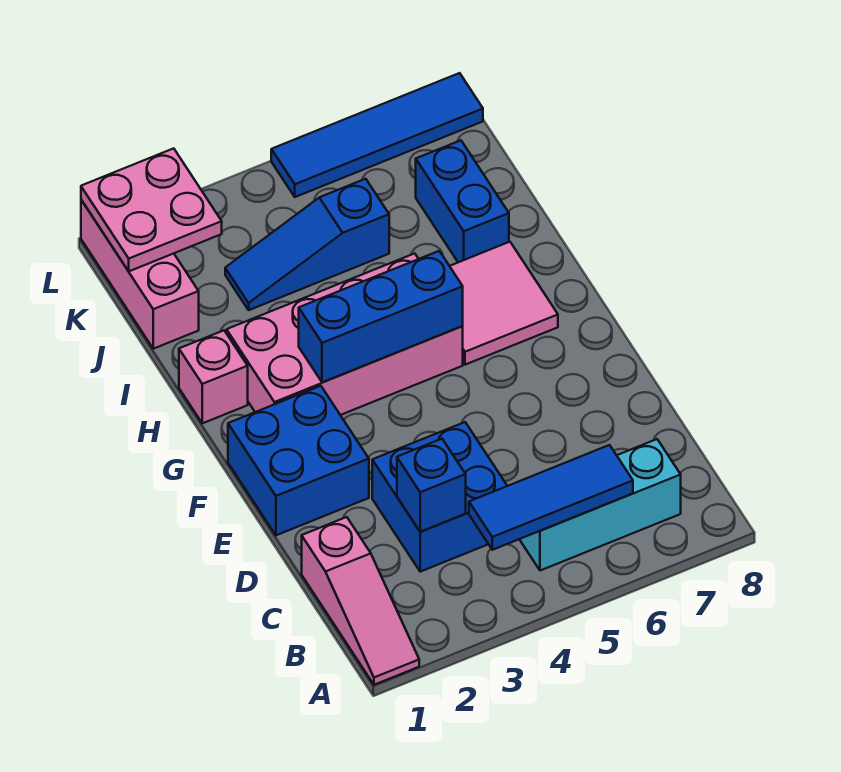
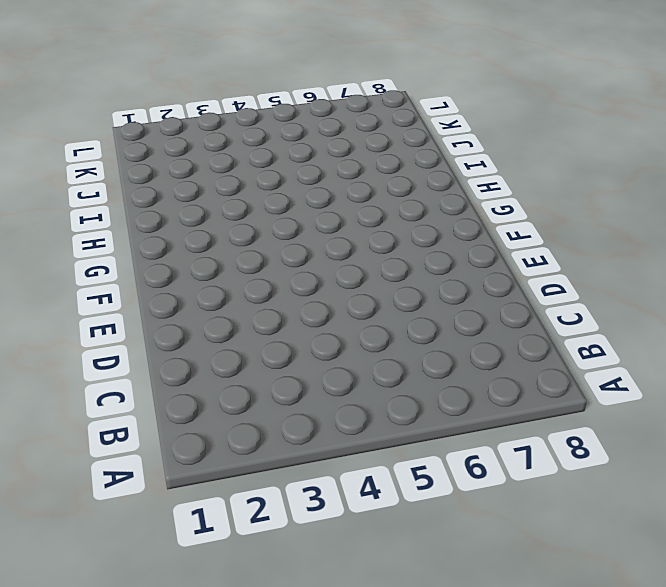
none -> pink slope A1:C1 level 1 top C
none -> cyan brick B5:B7 level 1
none -> blue brick C3:D4 level 1

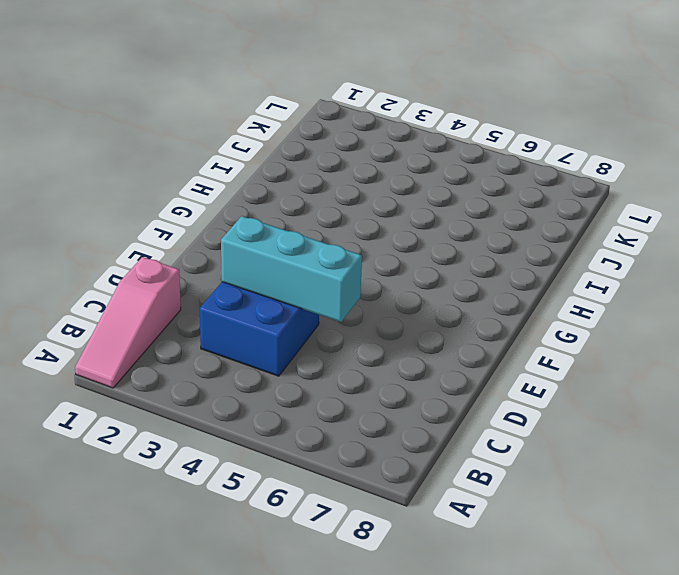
cyan brick D3:D5 level 2 -> cyan brick B5:B7 level 1
none -> blue brick E1:F2 level 1
none -> pink brick G2:H5 level 1
none -> pink tile G6:H7 level 1

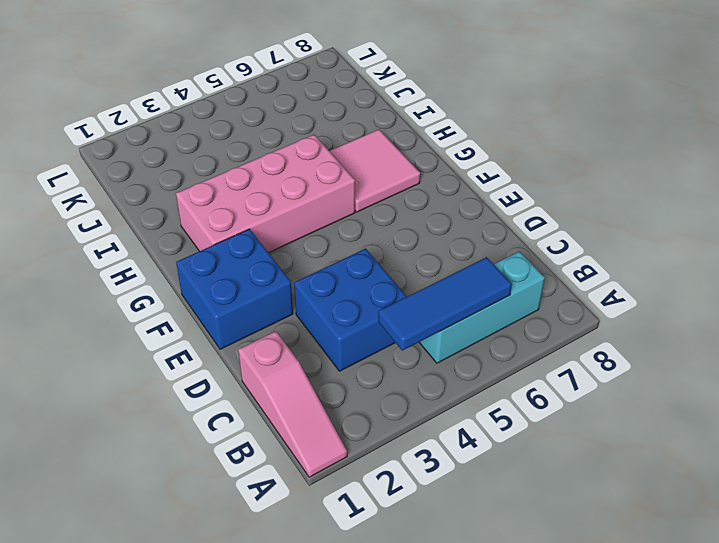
none -> pink brick H1 level 1
none -> blue brick I7:J7 level 1
none -> pink brick J1:L1 level 1

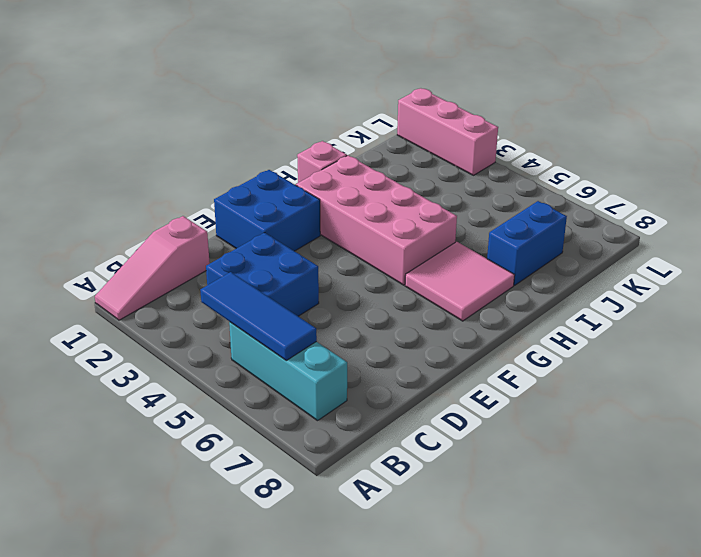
pink brick L1:L3 level 1 -> pink brick J1:L1 level 1
none -> blue slope J3:J5 level 1 top 5
none -> blue tile L5:L8 level 1
none -> blue brick C3 level 2

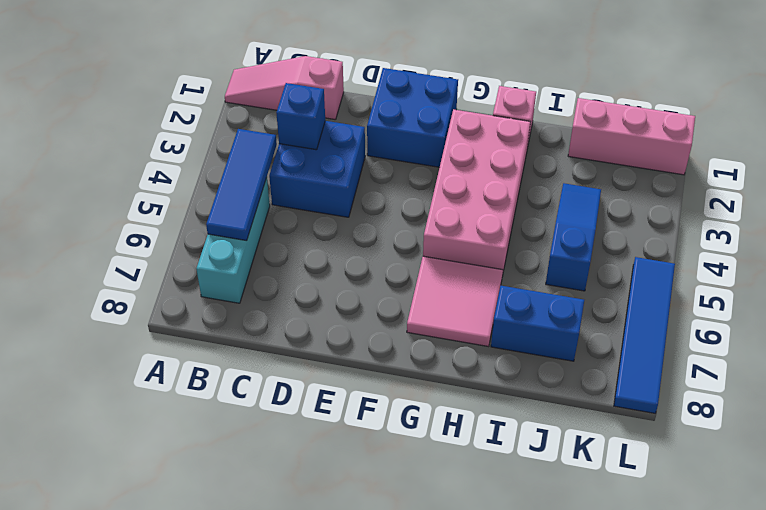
none -> blue brick G3:G5 level 2
none -> pink plate K1:L2 level 2

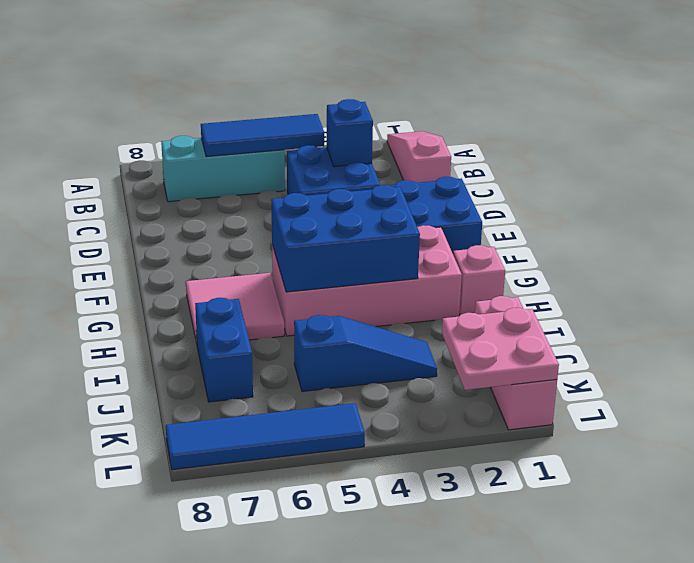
blue brick G3:H5 level 2 -> blue brick G3:G5 level 2

